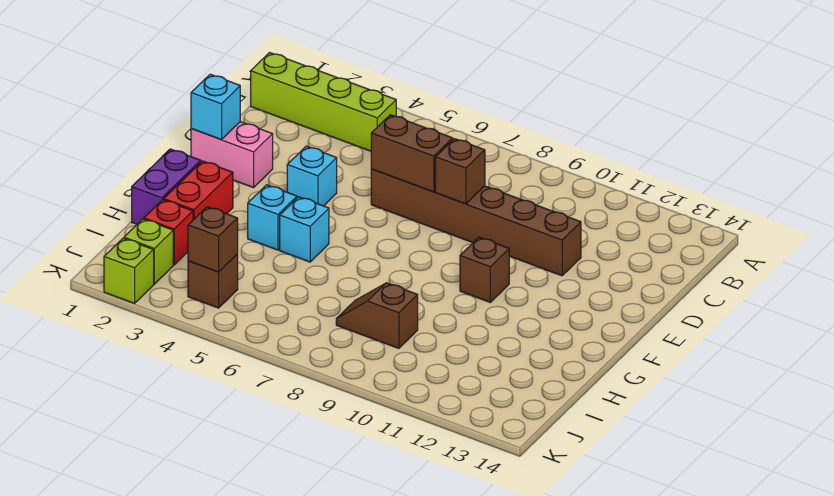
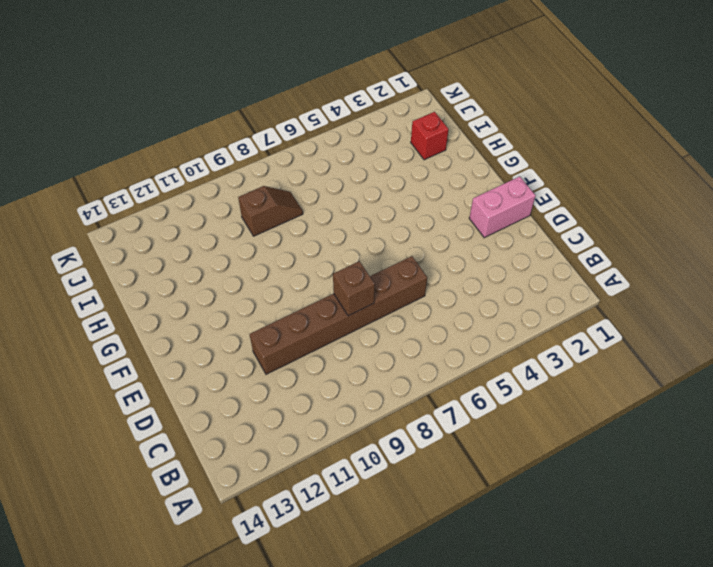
none -> lime brick B1:B4 level 1
none -> cyan brick E4 level 1
none -> brown brick F10 level 1

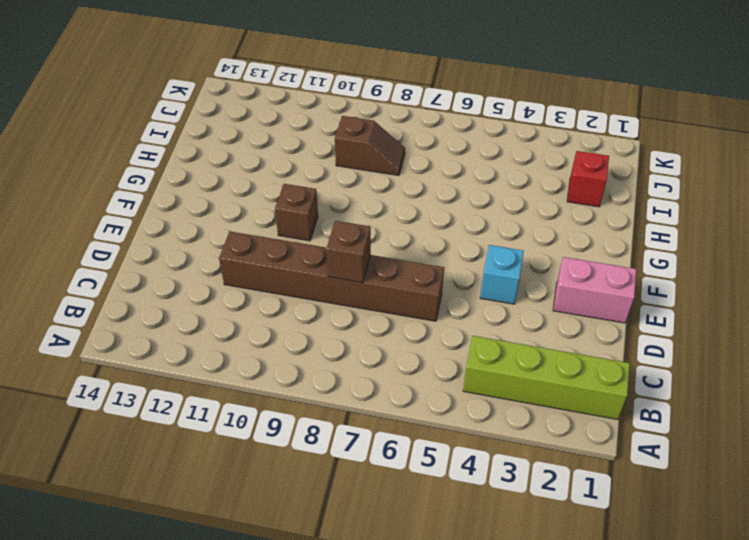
none -> purple brick G1:H1 level 1
none -> red brick G2:H2 level 1
none -> cyan brick G4 level 1

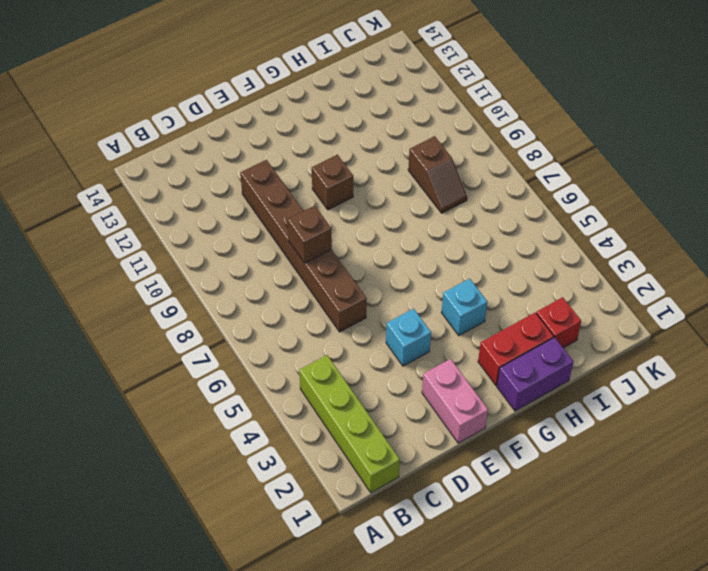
none -> cyan brick G5 level 1
none -> lime brick J2 level 1
none -> brown brick J4 level 1

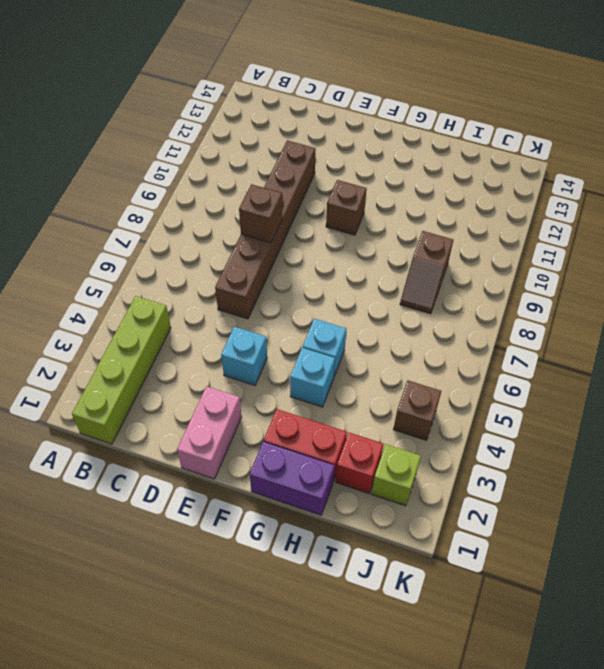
none -> lime brick K2 level 1
none -> brown brick D6:D7 level 2
none -> cyan brick E1 level 2

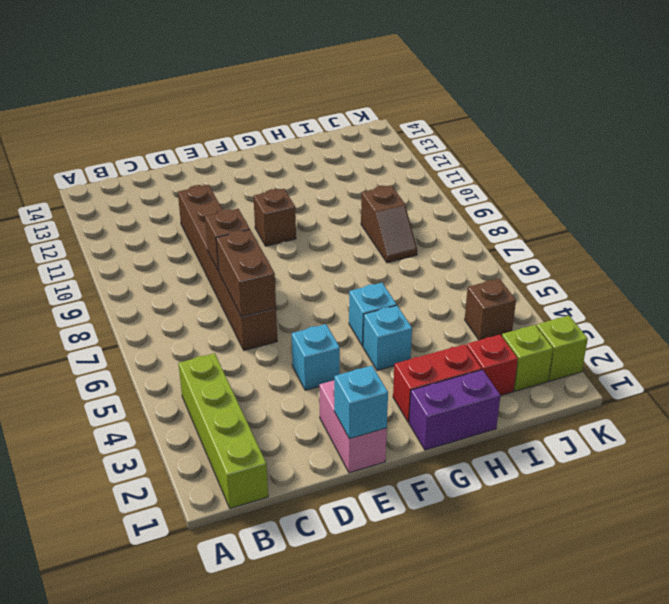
none -> brown brick J4 level 2

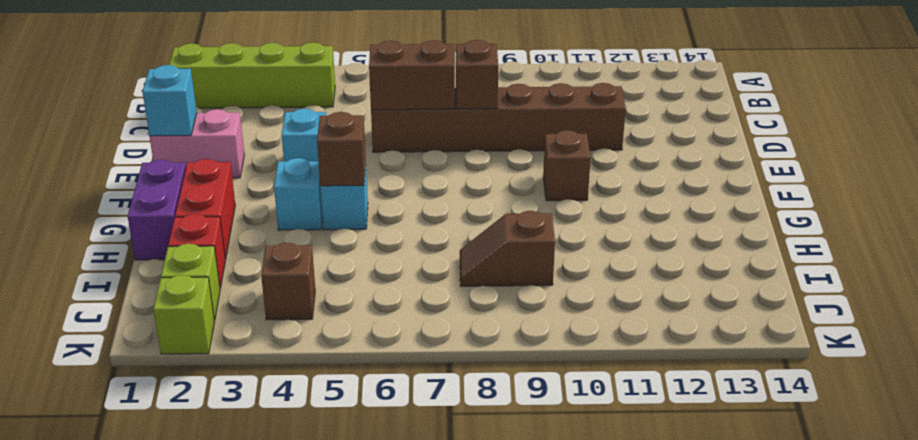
brown brick G5 level 2 -> brown brick J4 level 2

